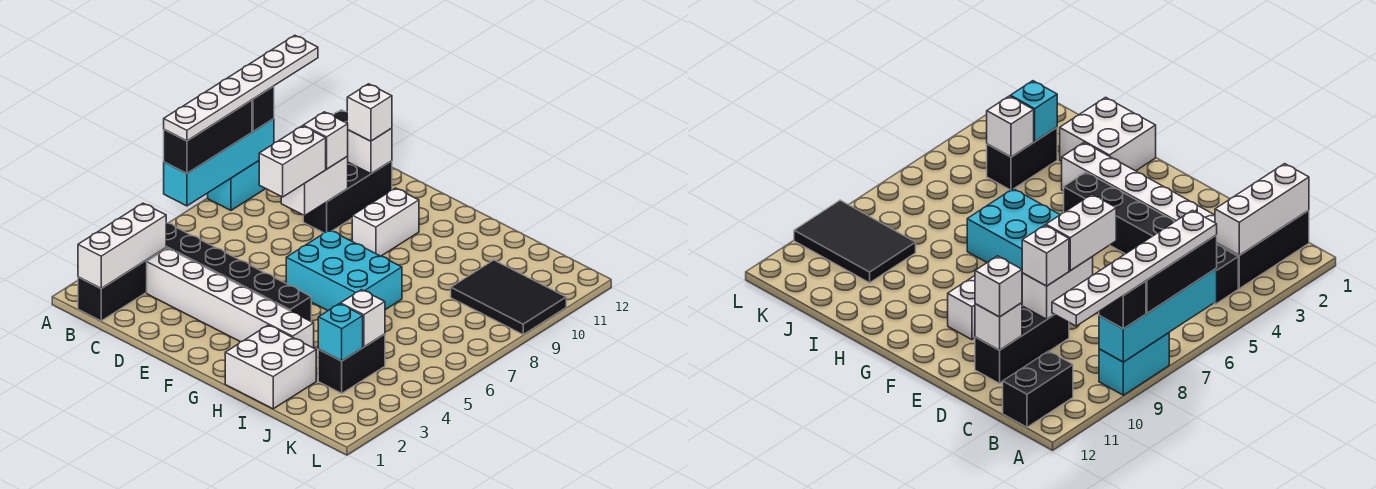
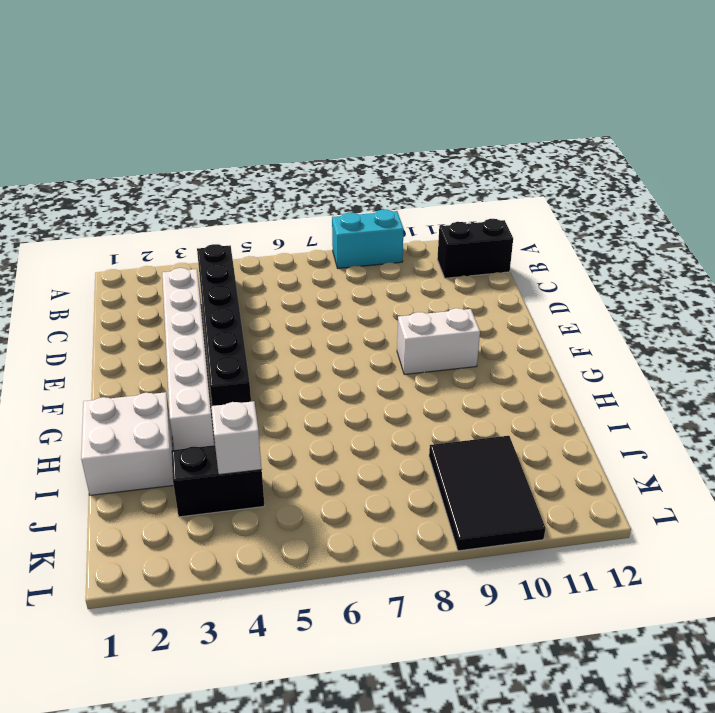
none -> black brick B1:B3 level 1
none -> black brick D9:D11 level 1
none -> cyan brick F6:H7 level 1

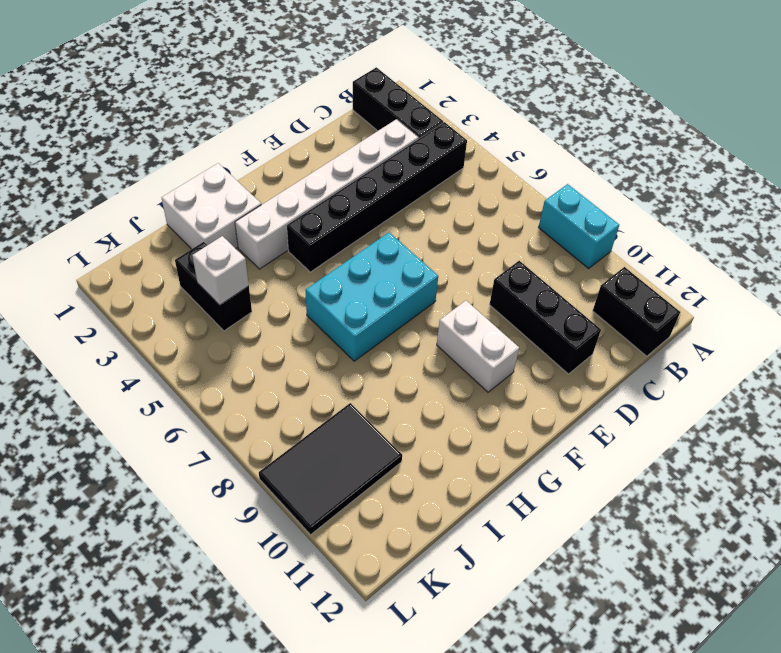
none -> cyan brick A6:A9 level 2
none -> white brick B1:B3 level 2
none -> white brick D8:D9 level 2

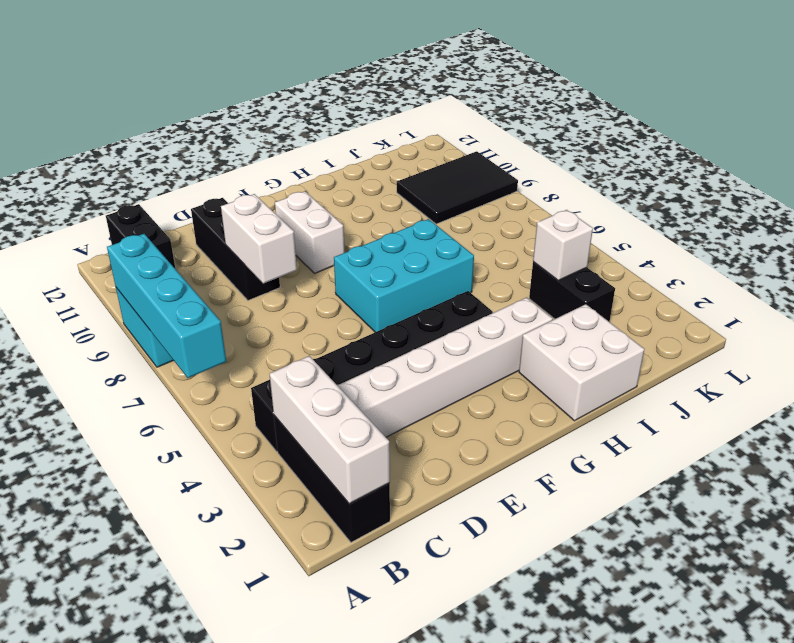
none -> white brick D11 level 2
none -> cyan brick J3 level 2
none -> black brick A6:A8 level 3

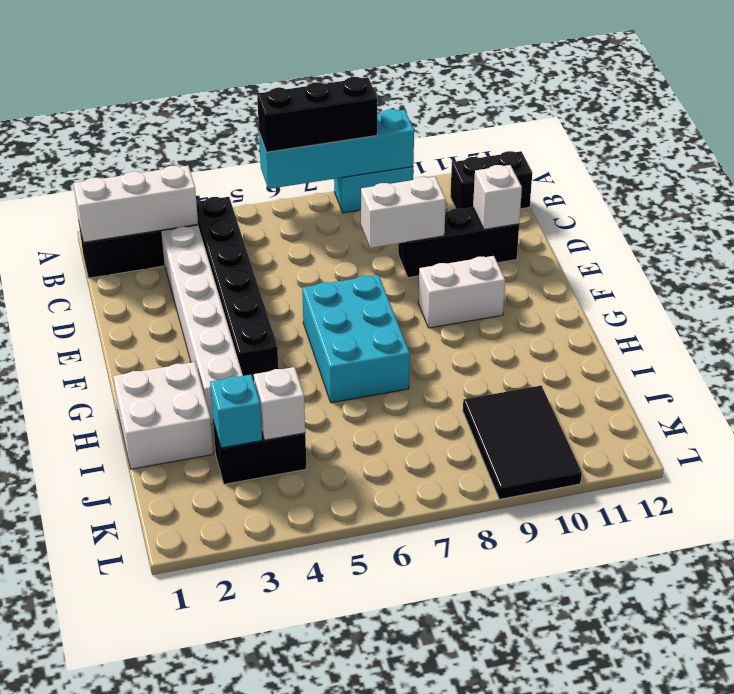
none -> black brick A9 level 3
none -> white brick D7:D8 level 3
none -> white brick D9 level 3

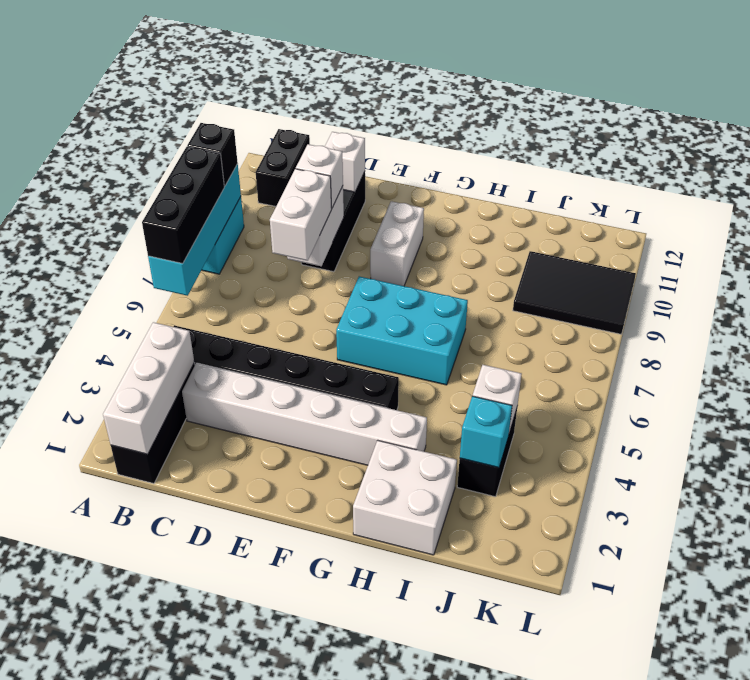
none -> white brick D11 level 3
none -> white plate A6:A11 level 4

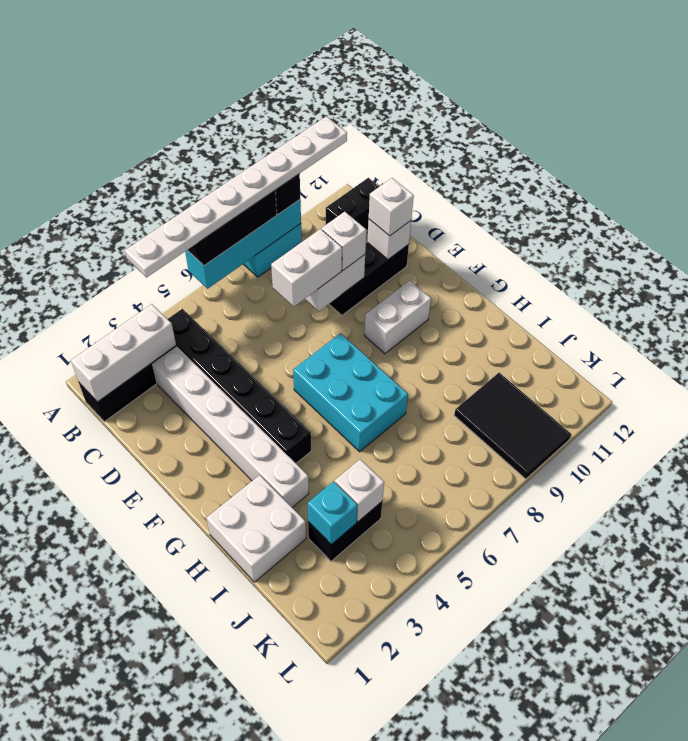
white plate A4:A11 level 4 -> white plate A6:A11 level 4

